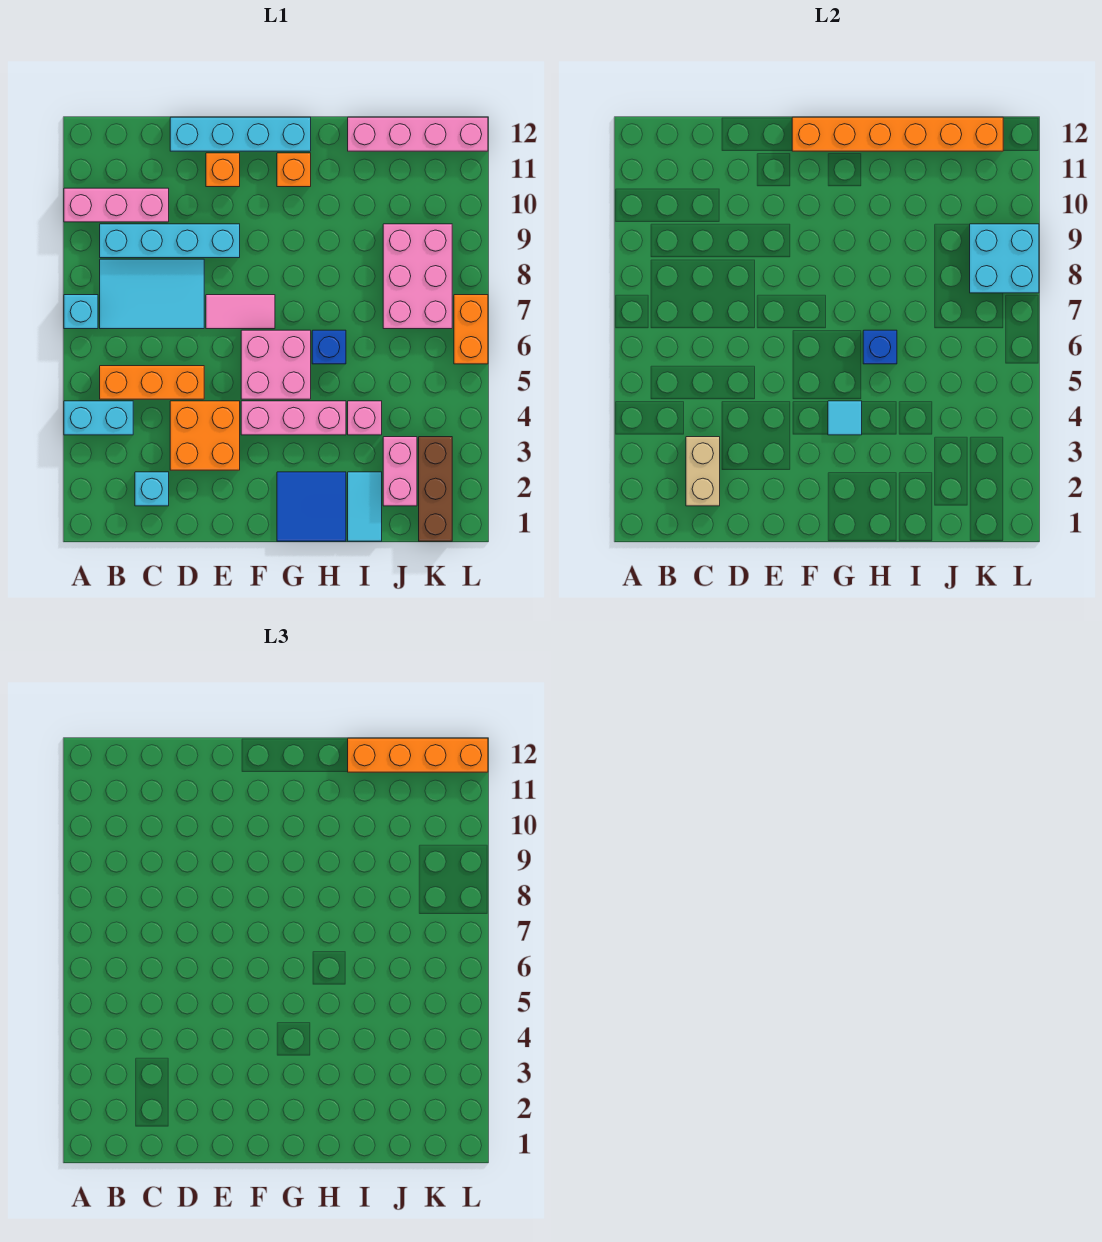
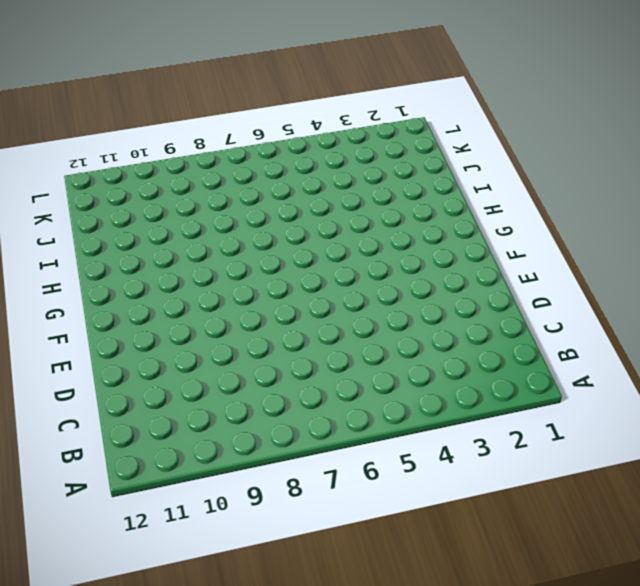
none -> cyan brick A4:B4 level 1
none -> cyan brick A7 level 1
none -> pink brick A10:C10 level 1

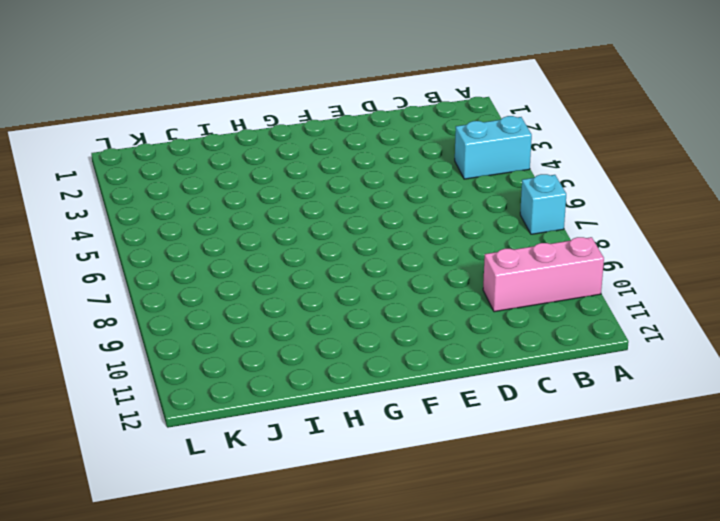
none -> orange brick B5:D5 level 1
none -> cyan tile B7:D8 level 1
none -> cyan brick B9:E9 level 1

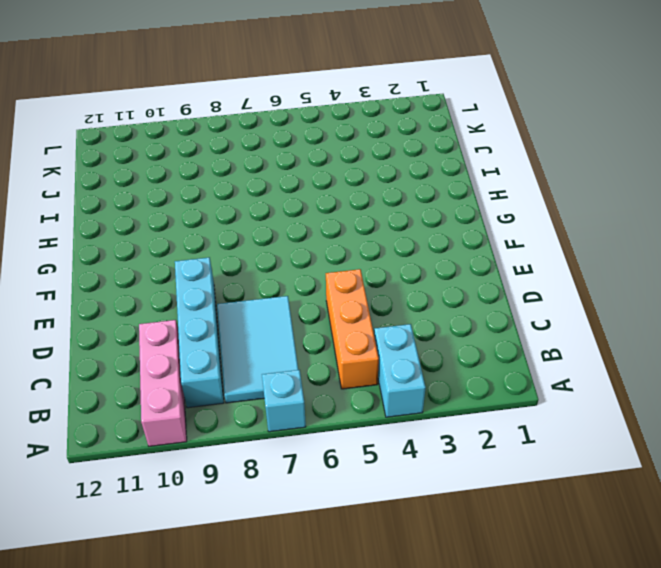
none -> cyan brick C2 level 1
none -> orange brick D3:E4 level 1
none -> cyan brick D12:G12 level 1

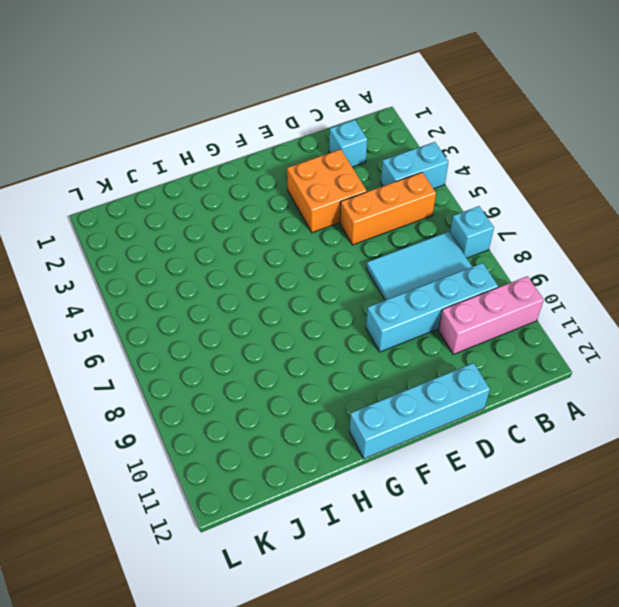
none -> pink tile E7:F7 level 1
none -> orange brick E11 level 1
none -> pink brick F4:H4 level 1

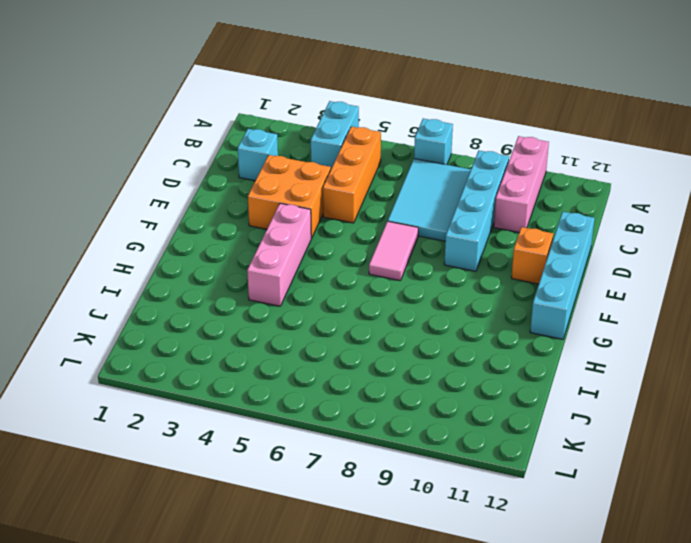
none -> pink brick F5:G6 level 1
none -> blue tile G1:H2 level 1
none -> orange brick G11 level 1

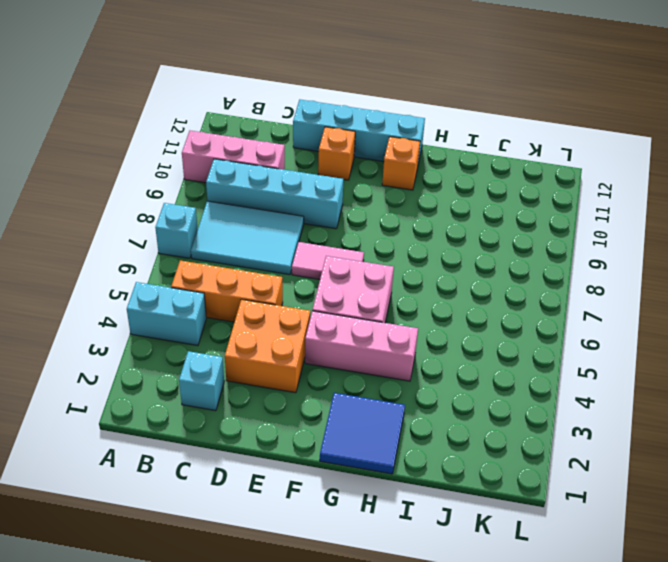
none -> blue brick H6 level 1
none -> cyan tile I1:I2 level 1
none -> pink brick I4 level 1

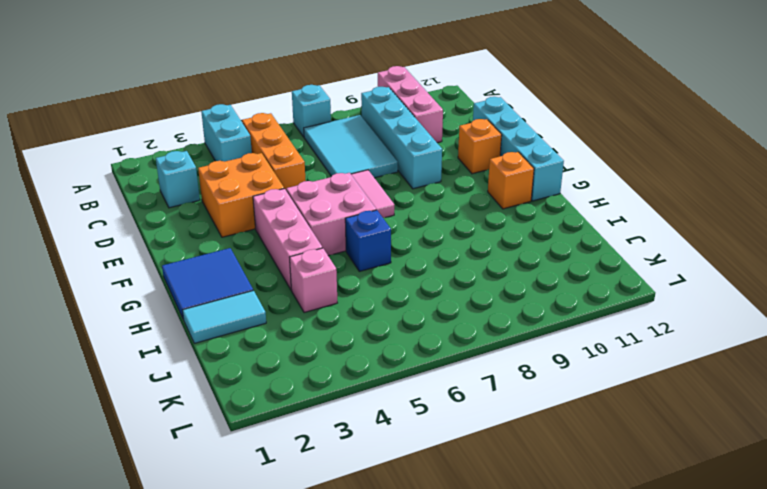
none -> pink brick I12:L12 level 1
none -> pink brick J2:J3 level 1
none -> pink brick J7:K9 level 1

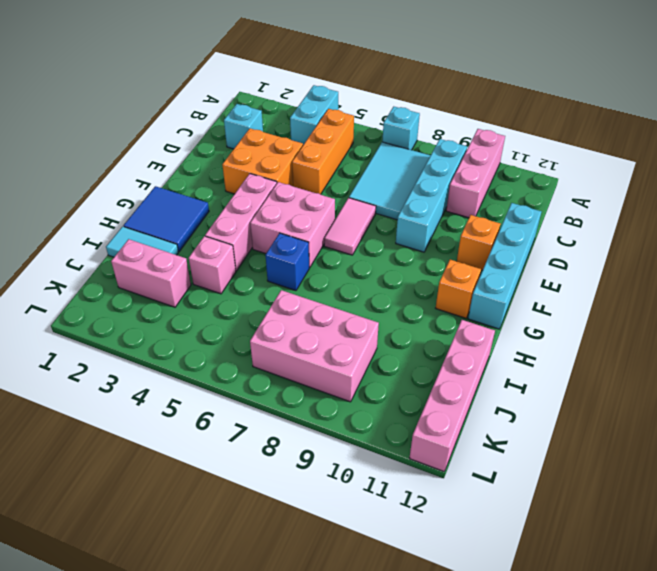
none -> brown brick K1:K3 level 1
none -> orange brick L6:L7 level 1
none -> tan brick C2:C3 level 2

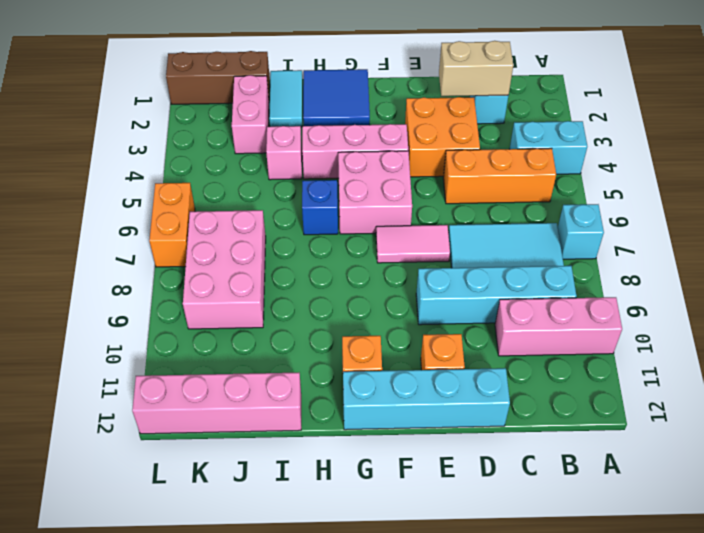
tan brick C2:D2 level 2 -> tan brick C2:C3 level 2
brown brick J1:L1 level 1 -> brown brick K1:K3 level 1
none -> orange brick F12:K12 level 2
none -> cyan tile G4 level 2
none -> blue brick H6 level 2

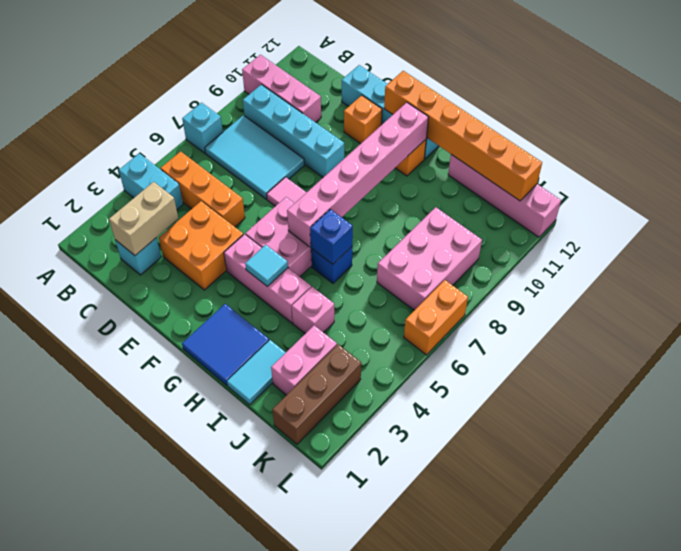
pink brick G6:G11 level 2 -> none
none -> cyan brick K8:L9 level 2
none -> orange brick I12:L12 level 3

